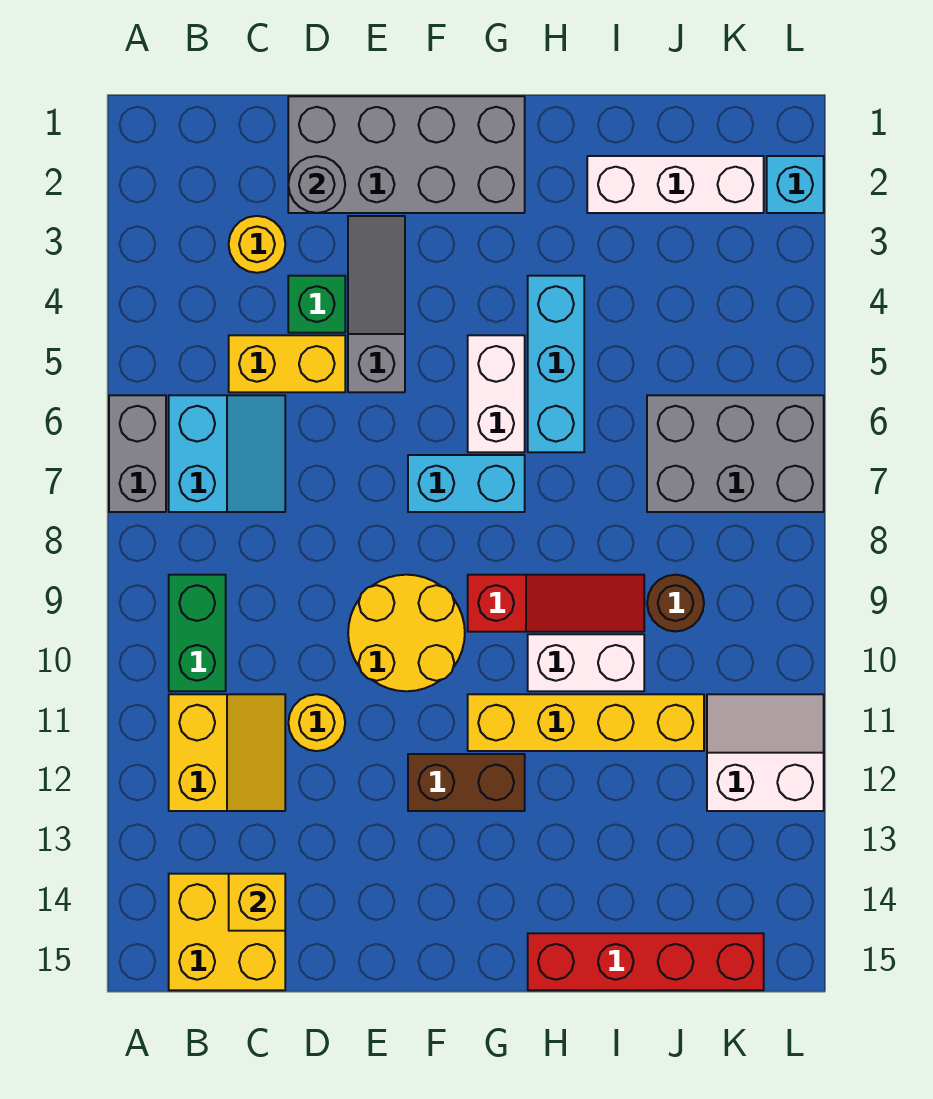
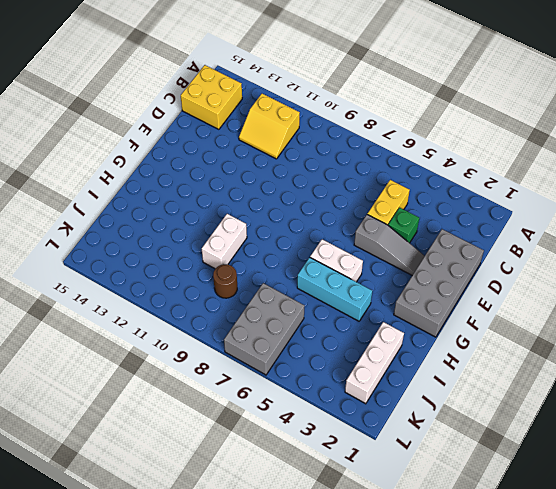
none -> grey brick A6:A7 level 1
none -> cyan slope B6:C7 level 1 top B
none -> green brick B9:B10 level 1

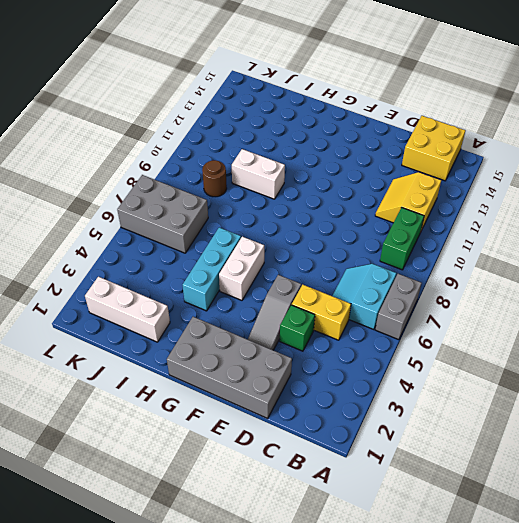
none -> yellow round brick C3 level 1
none -> yellow round brick D11 level 1
none -> yellow round brick E9:F10 level 1

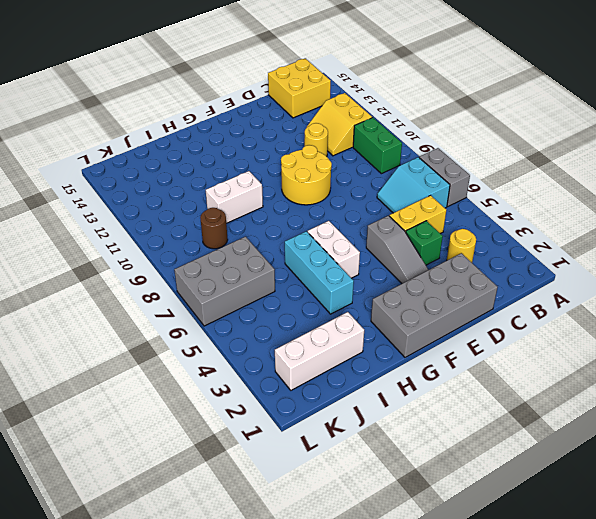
none -> cyan brick F7:G7 level 1
none -> brown brick F12:G12 level 1
none -> red slope G9:I9 level 1 top G

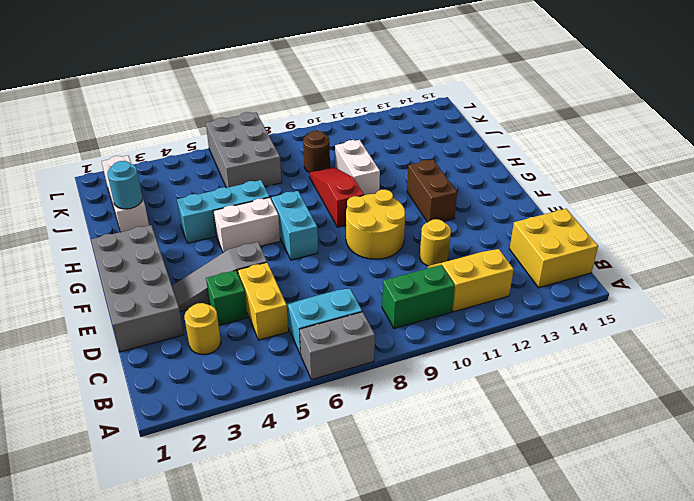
cyan round brick I2 level 2 -> none
none -> yellow brick G11:J11 level 1
none -> red brick H15:K15 level 1
none -> white slope K11:L12 level 1 top 12

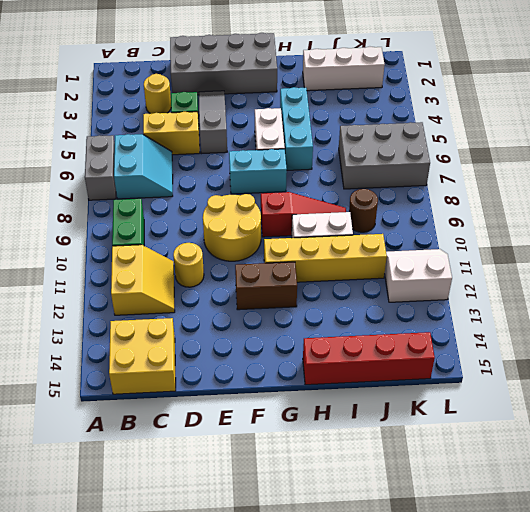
none -> cyan brick L2 level 1
none -> yellow brick C14 level 2
none -> grey round brick D2 level 2

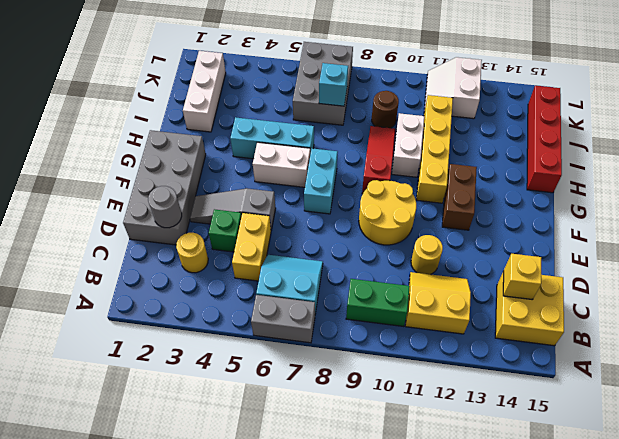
cyan brick J7 level 2 -> cyan brick L2 level 1

